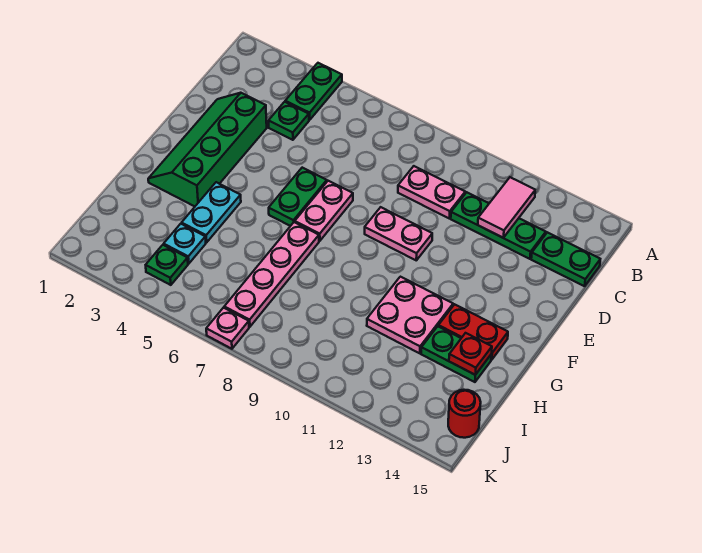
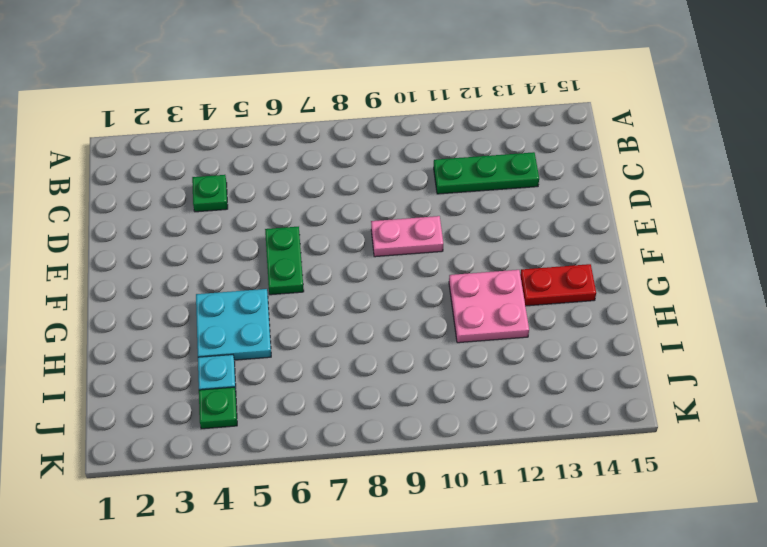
cyan plate G4:H5 level 1 -> cyan plate G4:H4 level 1
none -> green plate A4:B4 level 1
none -> pink plate C9:C10 level 1
none -> green plate C14:C15 level 1

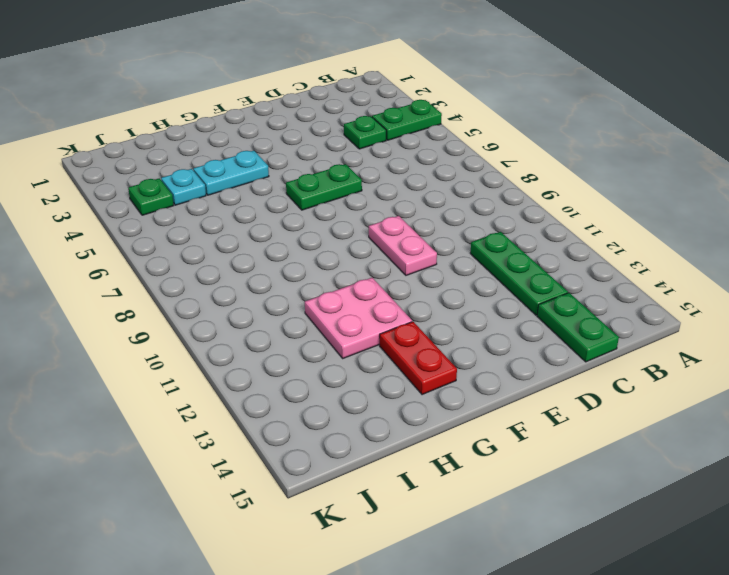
none -> pink plate C9:C10 level 1
none -> green slope D2:G3 level 1 top 3
none -> pink plate E7:F7 level 1

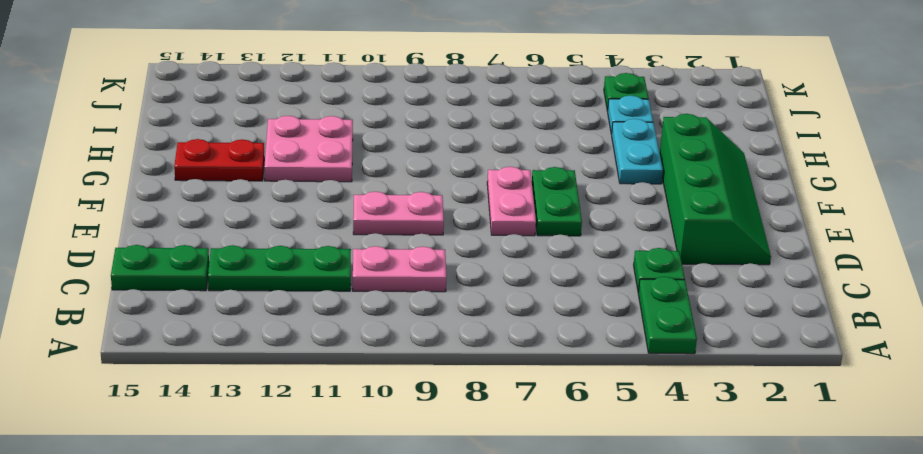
none -> pink plate G7:J7 level 1
none -> green plate H13:H14 level 1
none -> red round brick J15 level 1

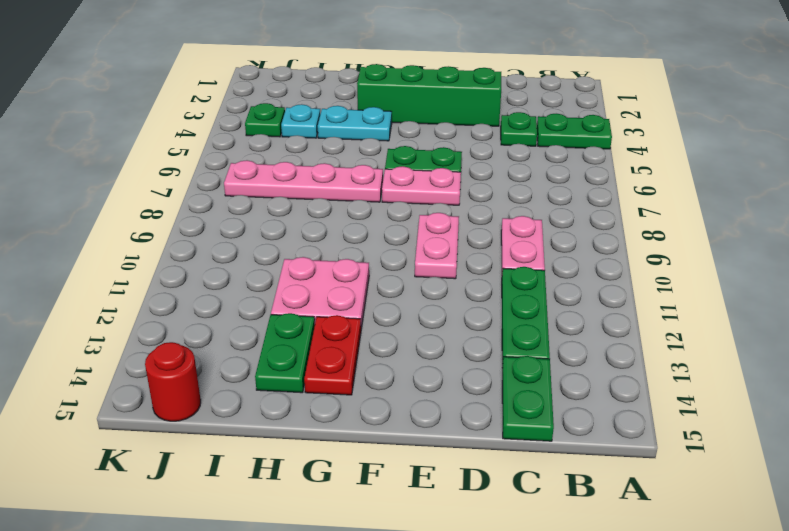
none -> pink plate K7 level 1
none -> pink tile B12:C12 level 2
none -> red plate H14 level 2

